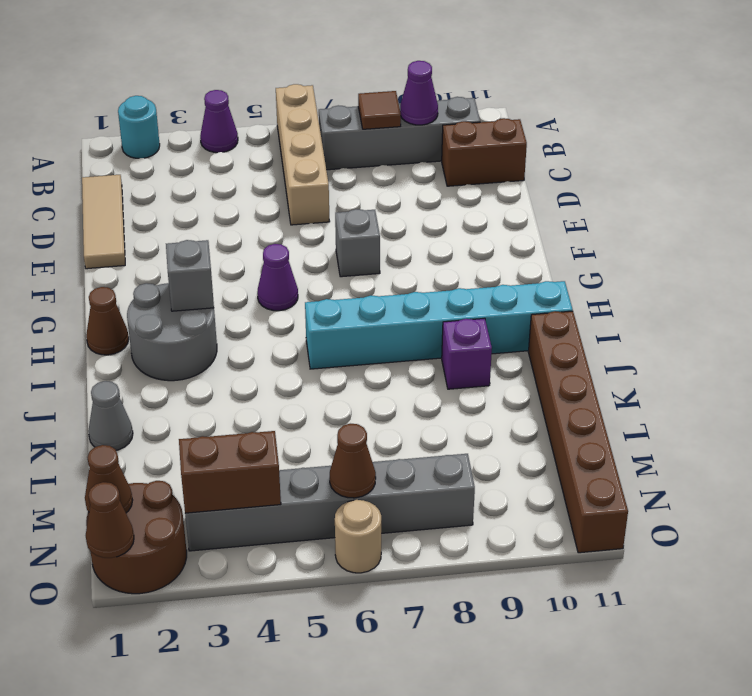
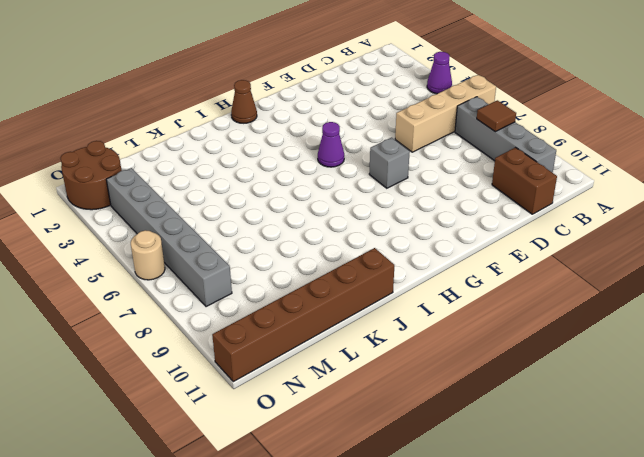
none -> cyan round brick A2 level 1
none -> tan tile C1:E1 level 1
none -> grey round brick H2:I3 level 1

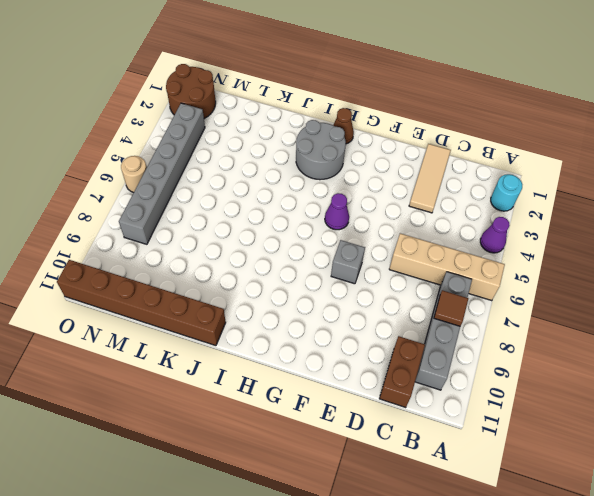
tan tile D1:D3 level 1 -> tan tile C1:E1 level 1
none -> cyan brick I6:I11 level 1
none -> purple brick J9 level 1
none -> grey cone K1 level 1

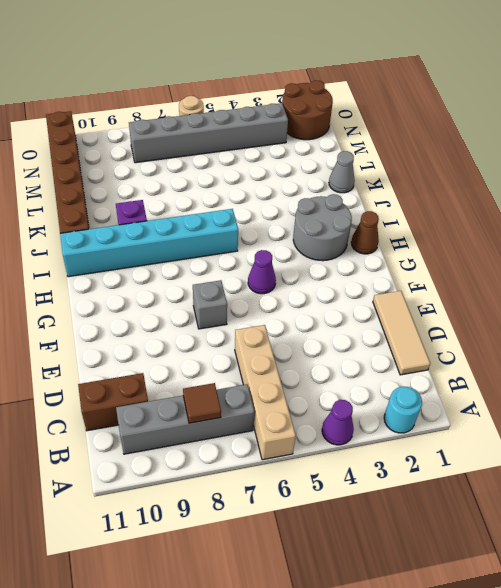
none -> purple cone B9 level 2
none -> grey brick H3 level 2
none -> brown cone N1 level 2

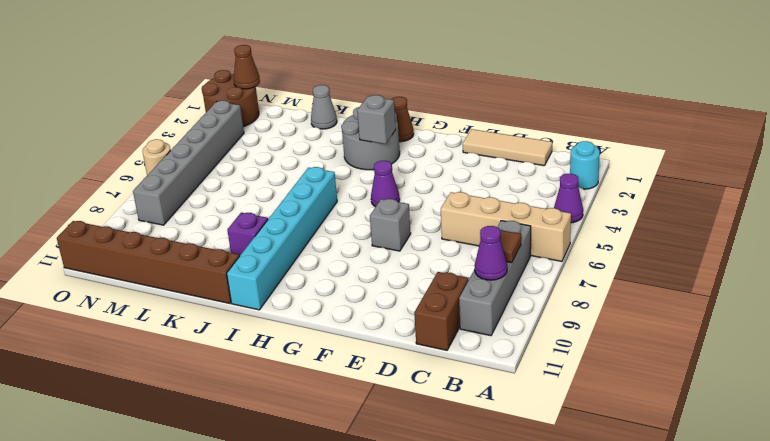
none -> brown brick N3:N4 level 2
none -> brown cone N6 level 2
none -> brown cone O1 level 2

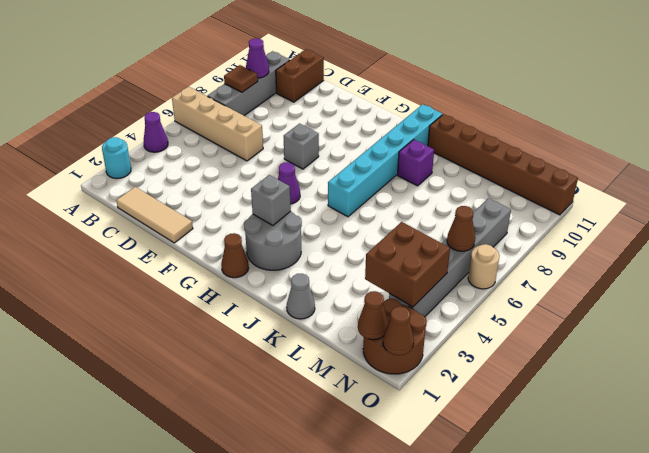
brown brick M3:N4 level 2 -> brown brick N3:N4 level 2

